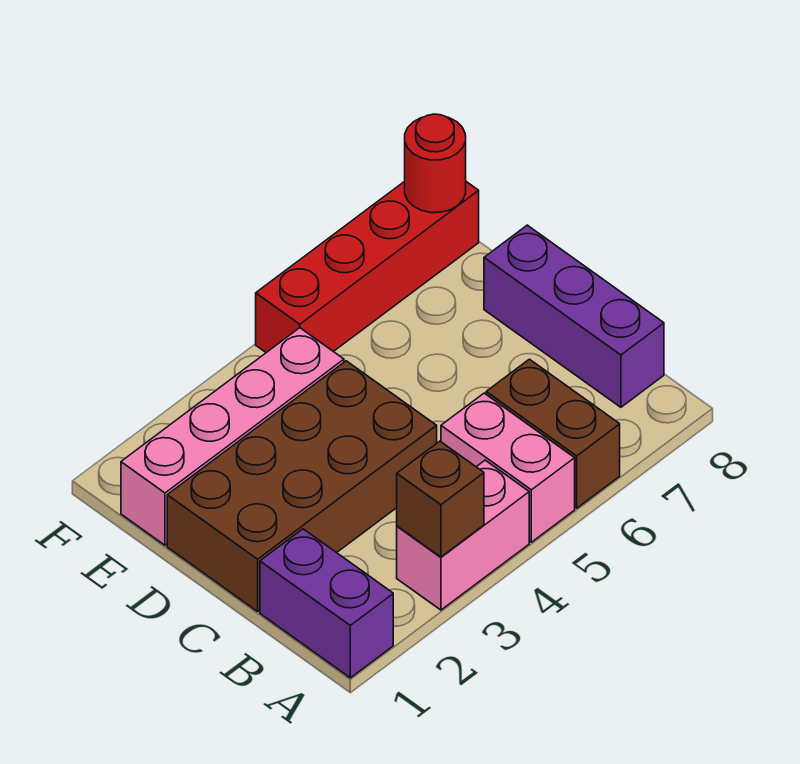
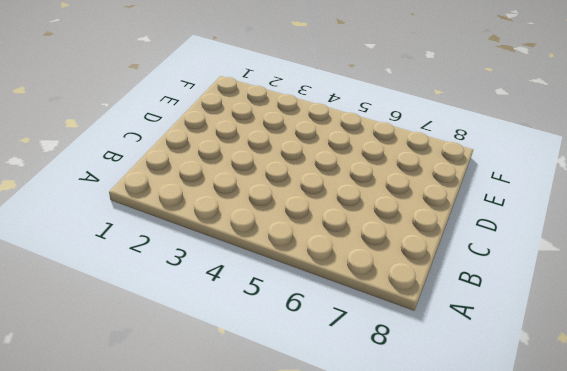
none -> purple brick A1:B1 level 1
none -> pink brick A3:A4 level 1

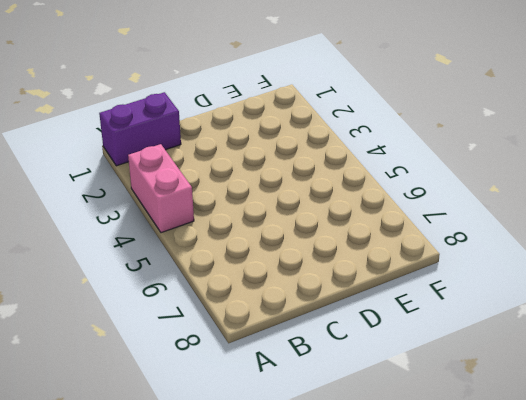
none -> pink brick A5:B5 level 1
none -> brown brick A6:B6 level 1

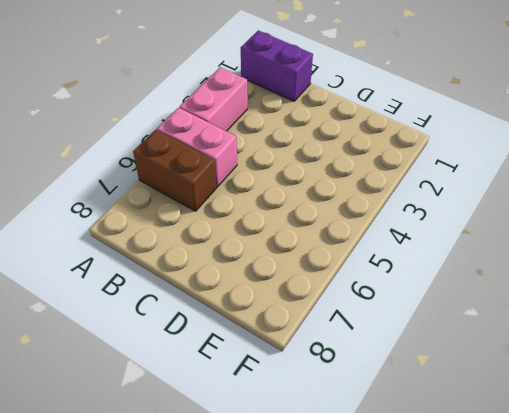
none -> purple brick B8:D8 level 1
none -> brown brick C1:D4 level 1

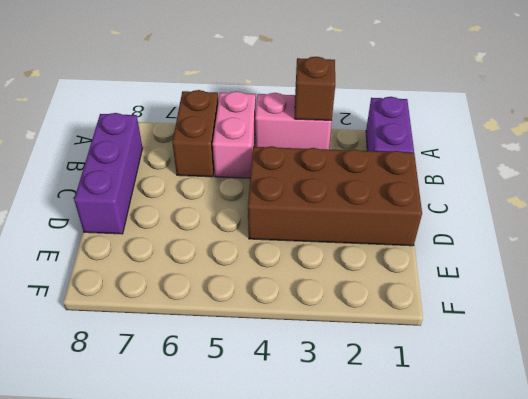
none -> pink brick E1:E4 level 1
none -> red brick F5:F8 level 1

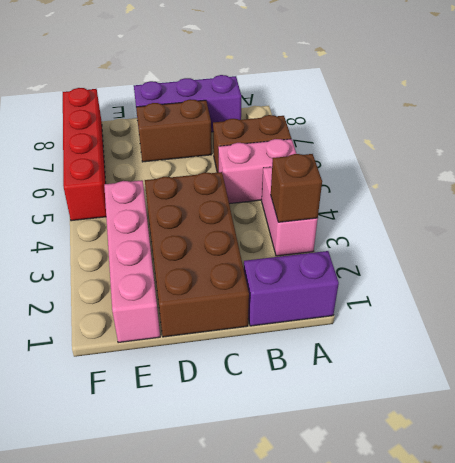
brown brick C7:D7 level 1 -> none
none -> red round brick F8 level 2

